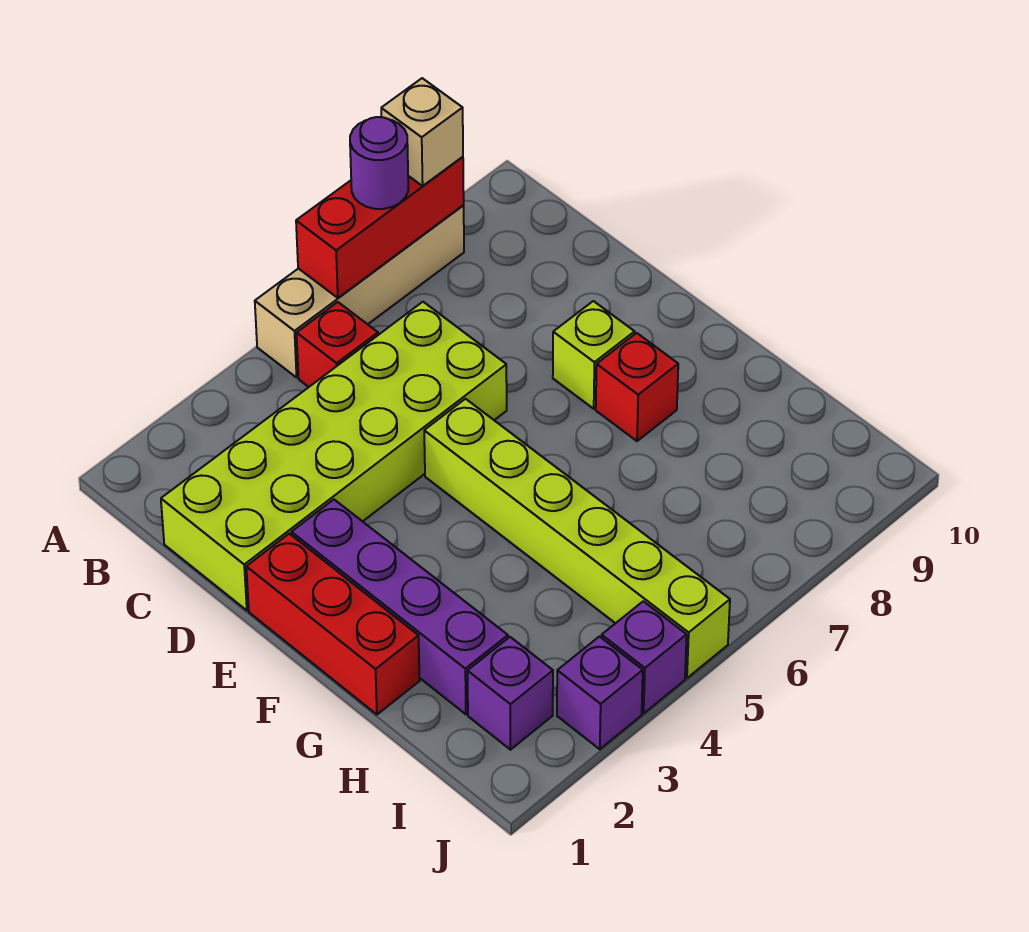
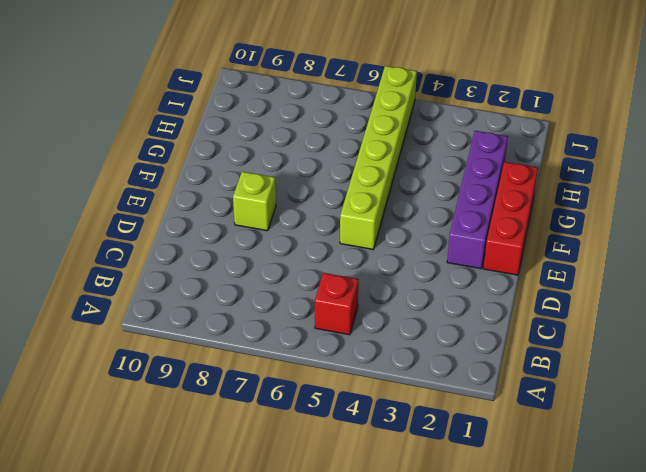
none -> tan brick A5:A8 level 1
none -> lime brick C1:D6 level 1
none -> red brick F8 level 1

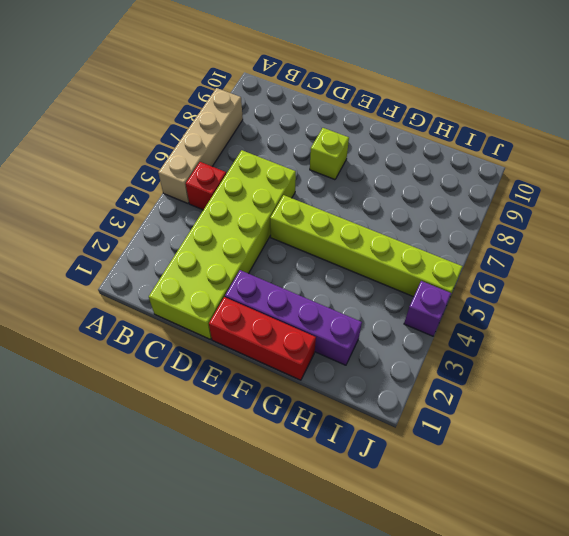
none -> red brick F8 level 1
none -> purple brick I2 level 1
none -> purple brick J3 level 1

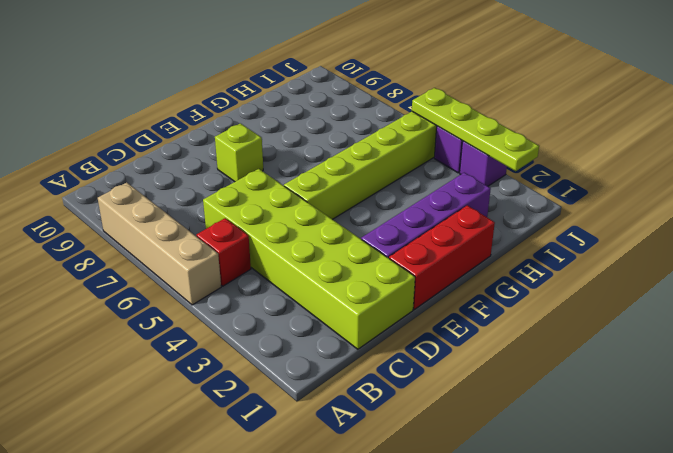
lime plate J2:J5 level 2 -> none
none -> red brick F8 level 1
none -> purple brick I2 level 1
none -> red brick A6:A8 level 2

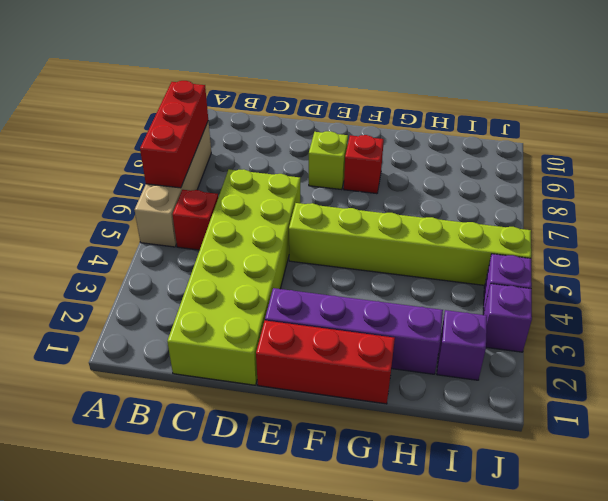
none -> purple round brick A7 level 3
none -> tan brick A8 level 3

